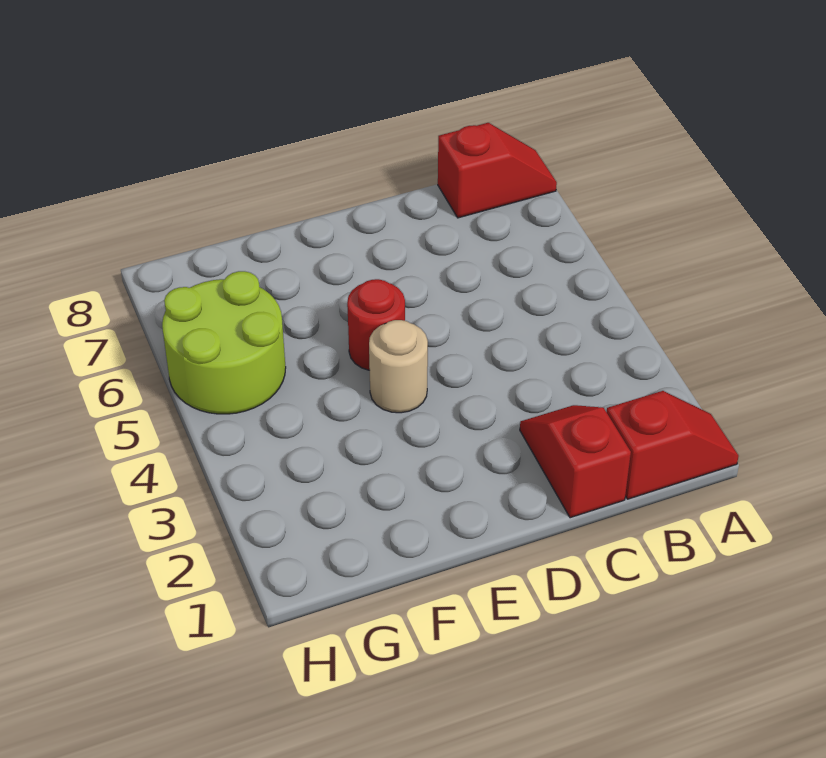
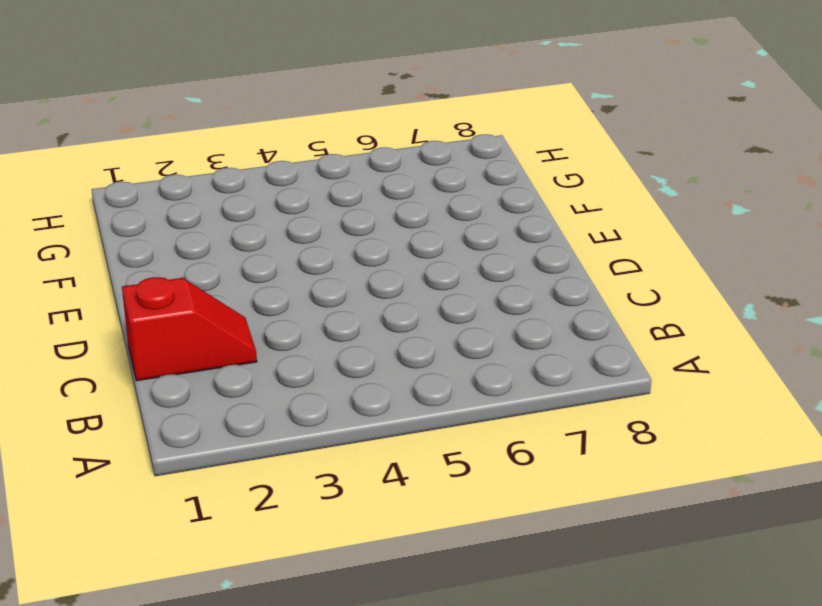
none -> red slope A1:B1 level 1 top B
none -> red slope A8:B8 level 1 top B

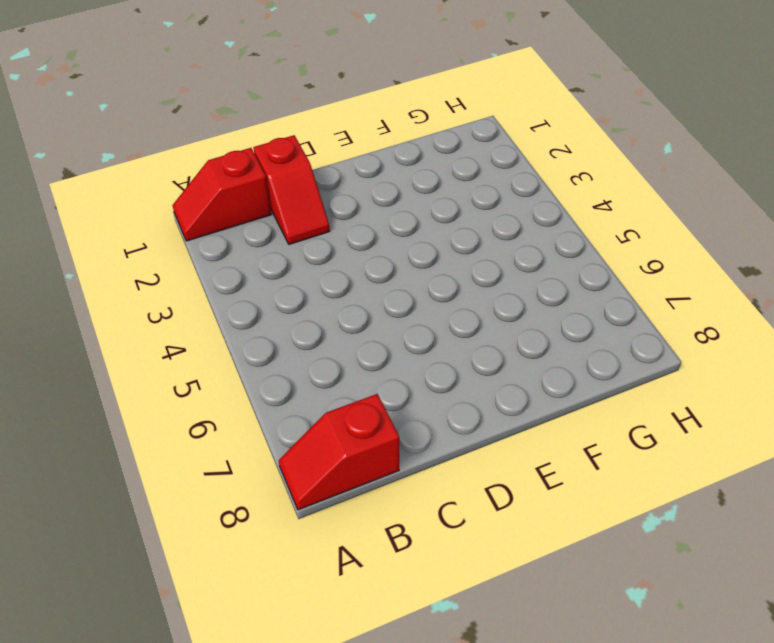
none -> tan round brick E4 level 1
none -> red round brick E5 level 1

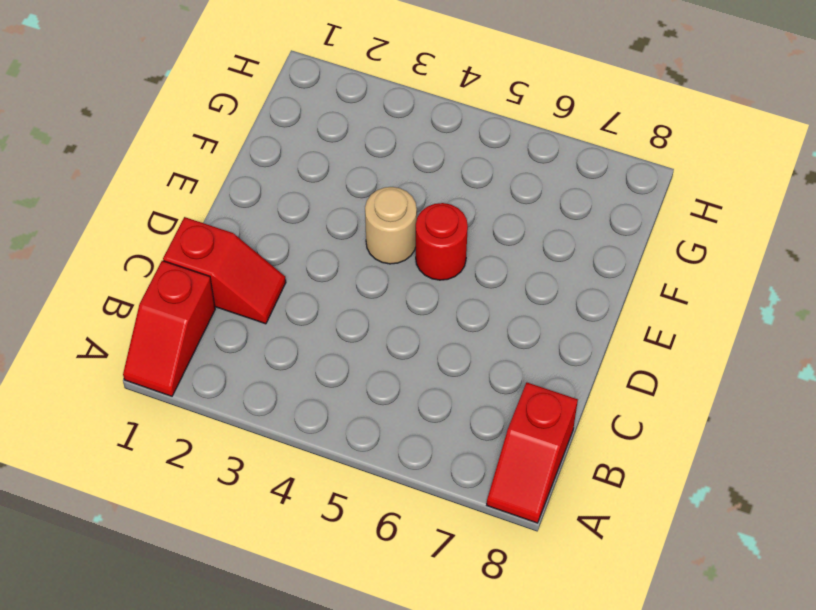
none -> lime round brick G5:H6 level 1

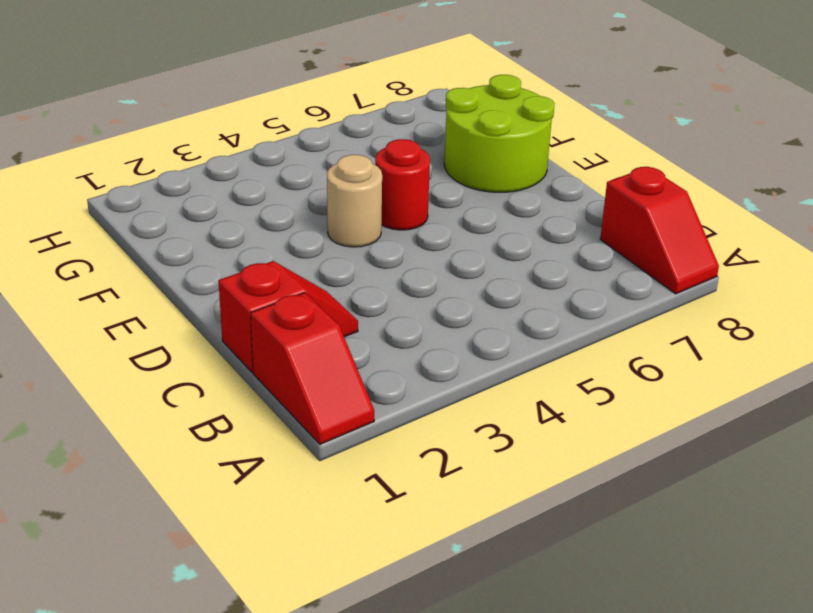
lime round brick E7:F8 level 1 -> lime round brick G5:H6 level 1

